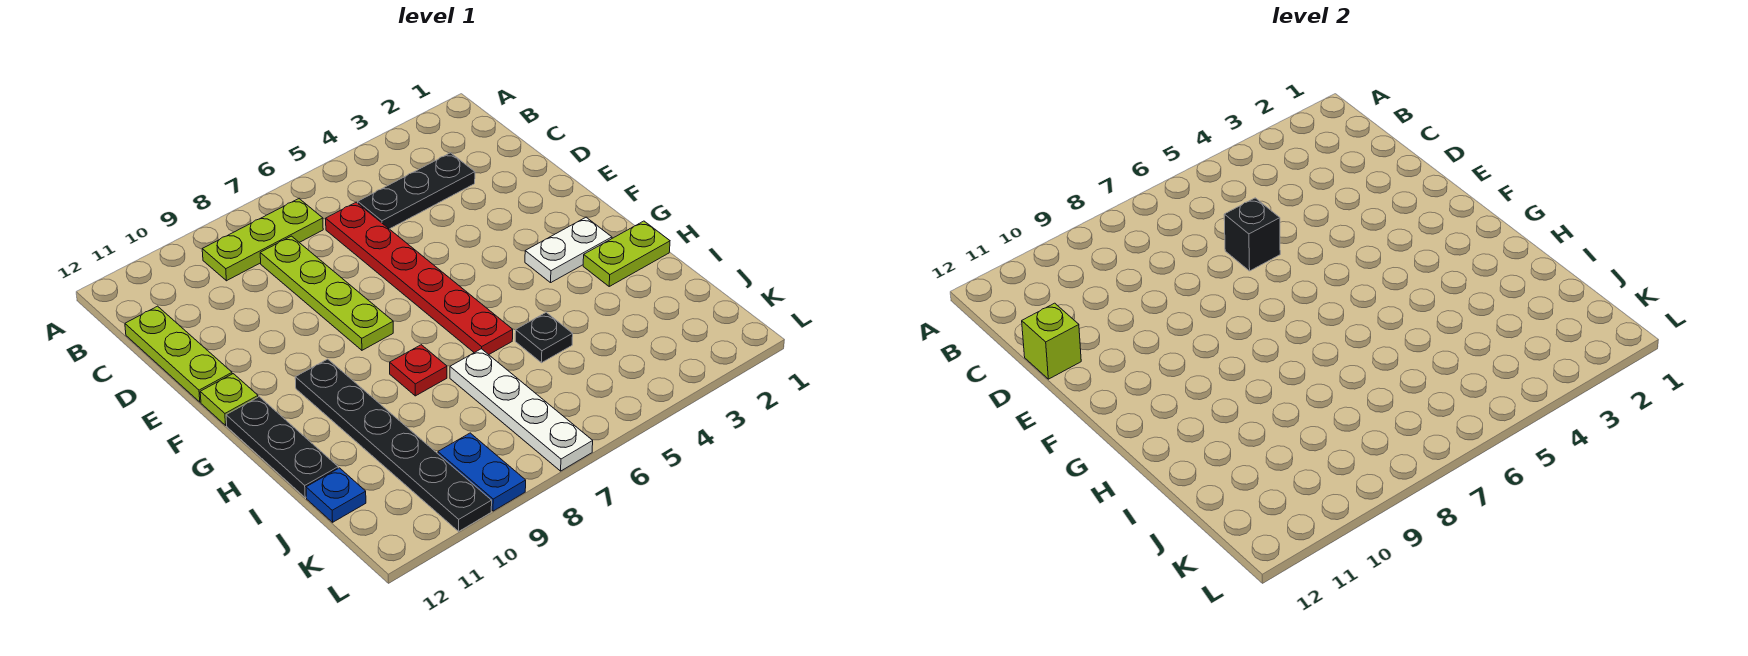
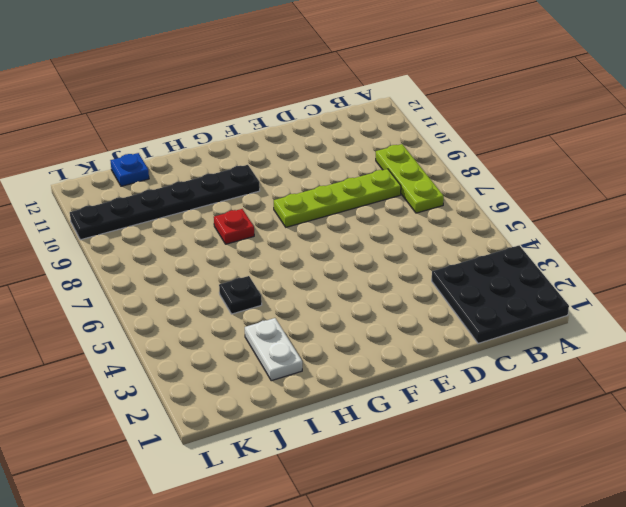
black plate A1:C3 level 1 -> black plate C3:C5 level 1
white plate I2:I3 level 1 -> white plate G2:G3 level 1
none -> red plate C6:H6 level 1
none -> lime plate C12:E12 level 1
none -> lime plate F12 level 1

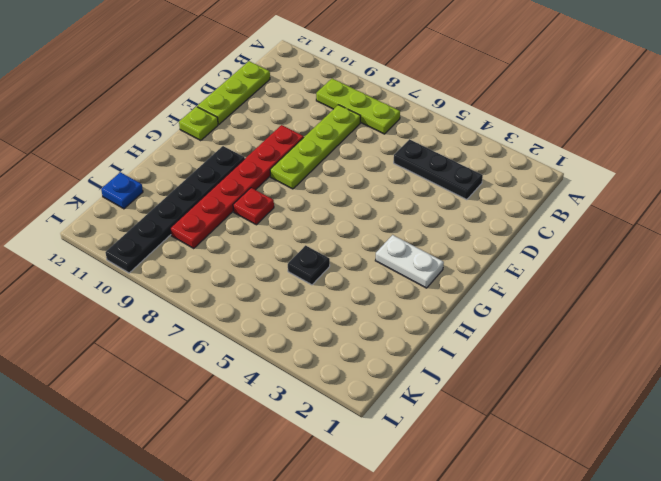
red plate E9:J9 level 1 -> red plate C6:H6 level 1
none -> black plate G12:I12 level 1
none -> lime plate H1:H2 level 1
none -> white plate I7:L7 level 1

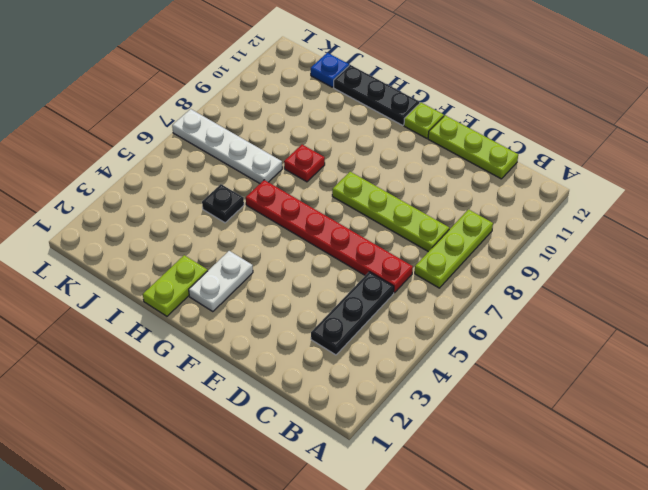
none -> black plate G10:L10 level 1
none -> blue plate K9:L9 level 1
none -> black brick D6 level 2

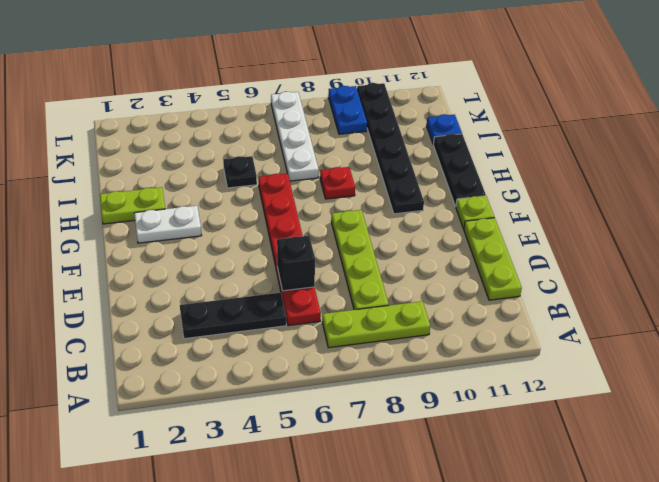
none -> lime brick D12 level 2

